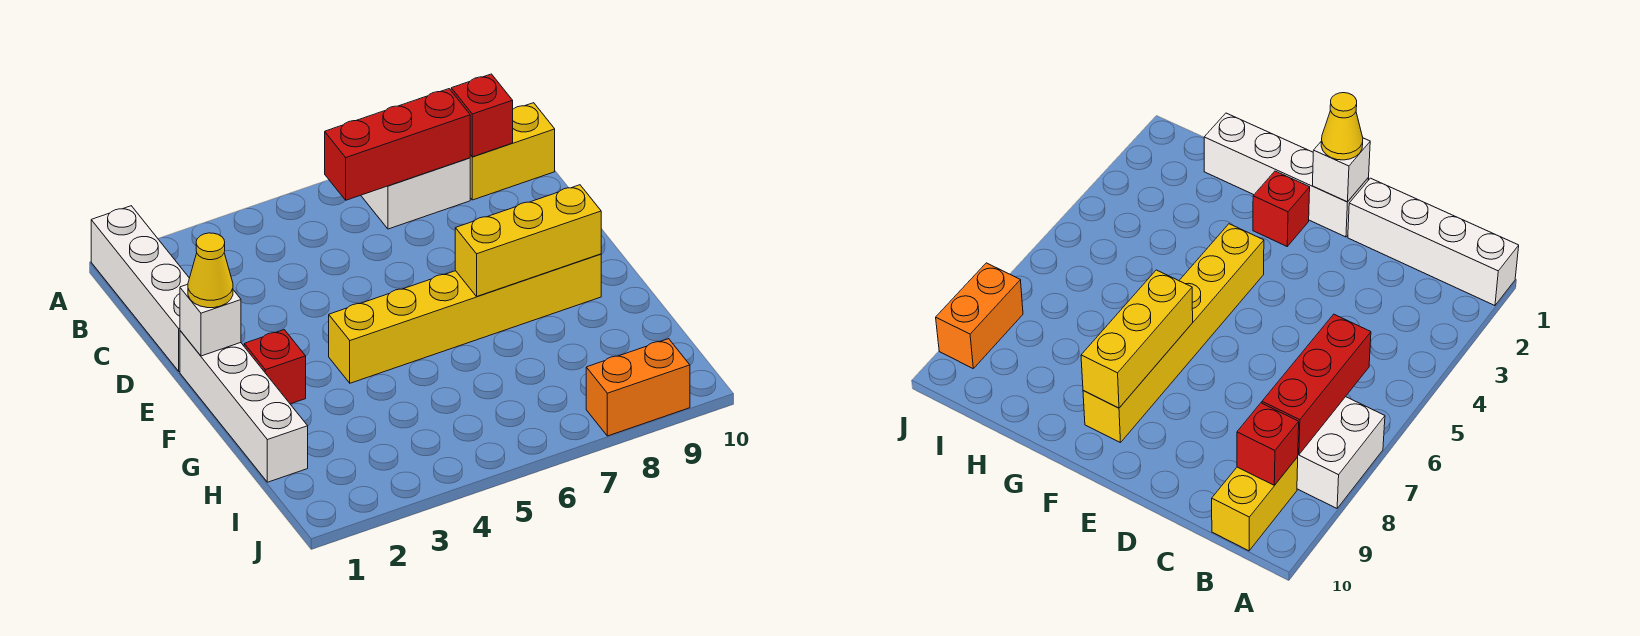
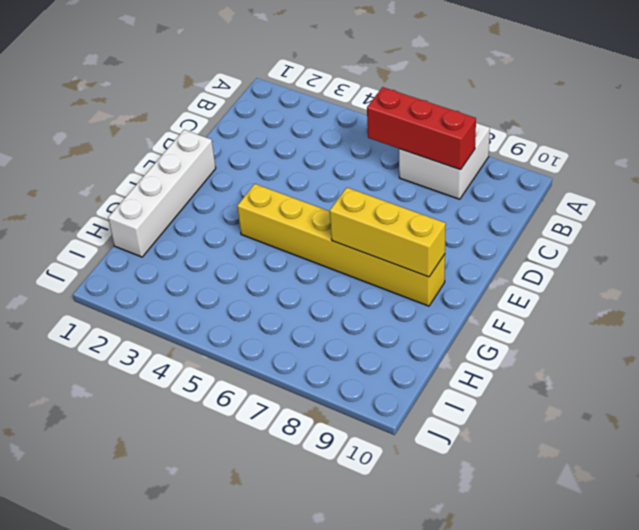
none -> white brick A1:D1 level 1
none -> yellow brick B9:B10 level 1
none -> red brick F2 level 1

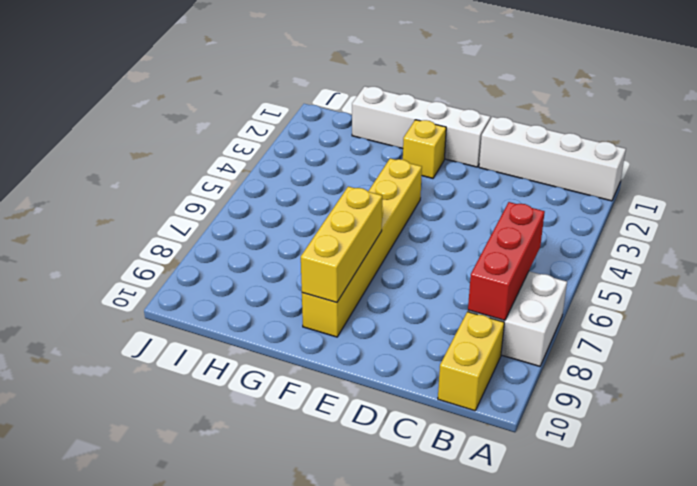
yellow brick F2 level 1 -> red brick F2 level 1
none -> orange brick J8:J9 level 1
none -> red brick B9 level 2
none -> white brick E1 level 2

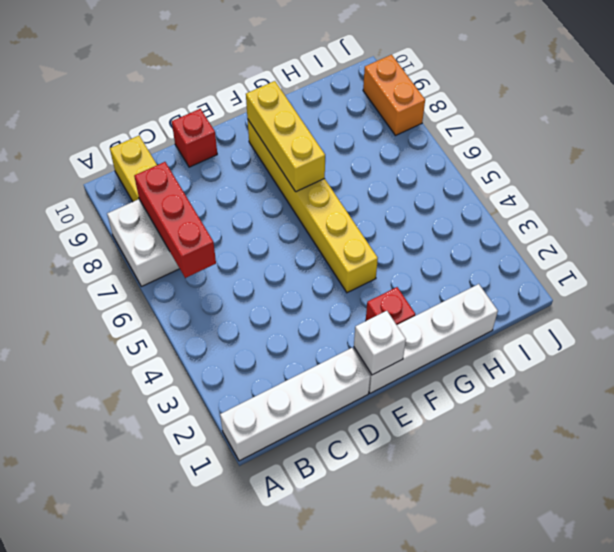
red brick D10 level 1 -> red brick B9 level 2
none -> yellow cone E1 level 3

